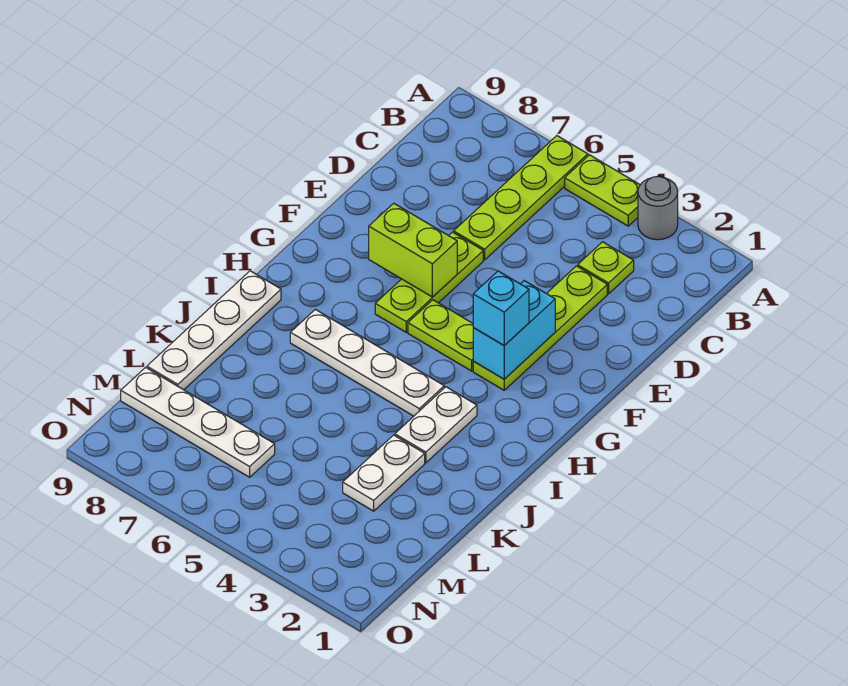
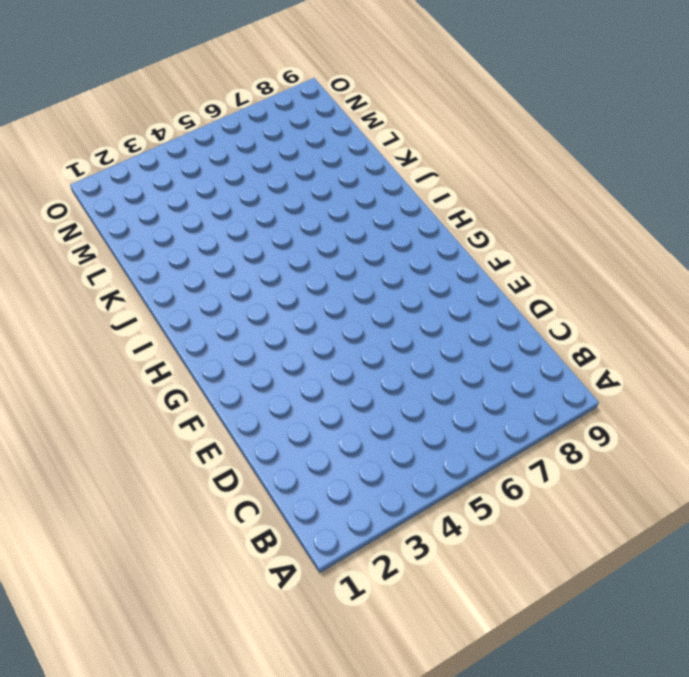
none -> grey round brick A3 level 1
none -> lime plate A4:A5 level 1
none -> lime plate A6:D6 level 1

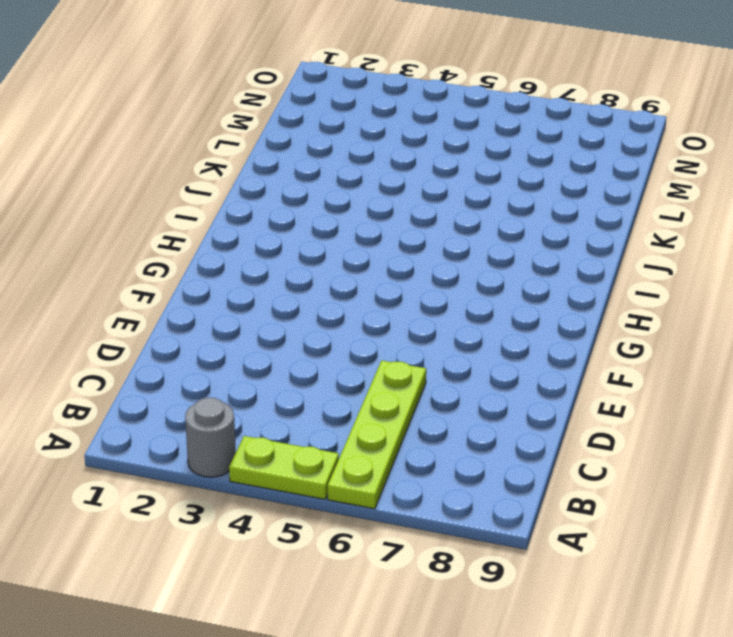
none -> lime plate C3 level 1
none -> lime plate D3:G3 level 1
none -> lime plate E6:G6 level 1

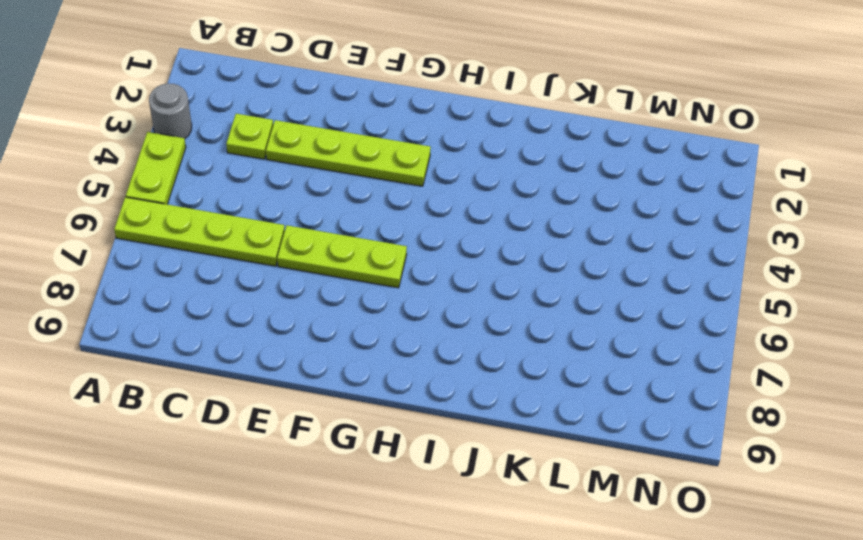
none -> lime plate G4:G5 level 1
none -> white plate I3:J3 level 1
none -> white plate I4:I7 level 1

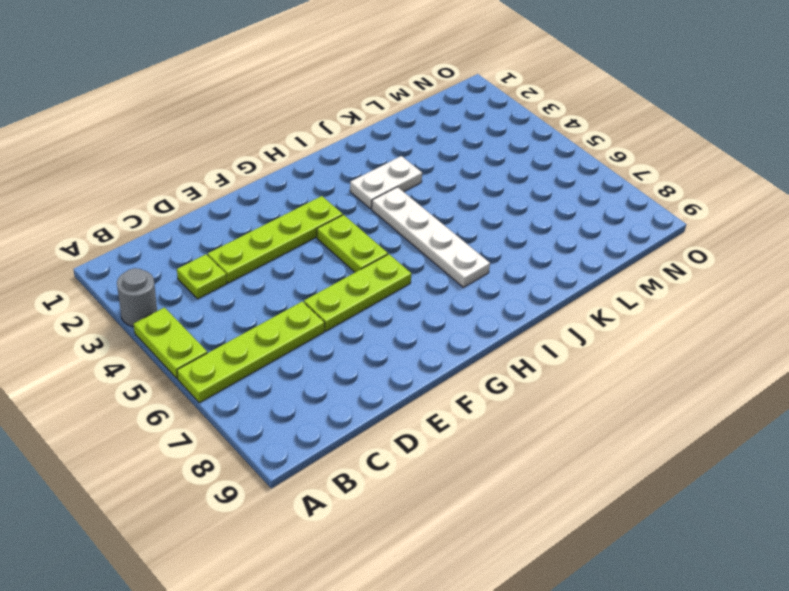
none -> white plate I9:L9 level 1
none -> white plate K3:L3 level 1
none -> white plate M6:M9 level 1

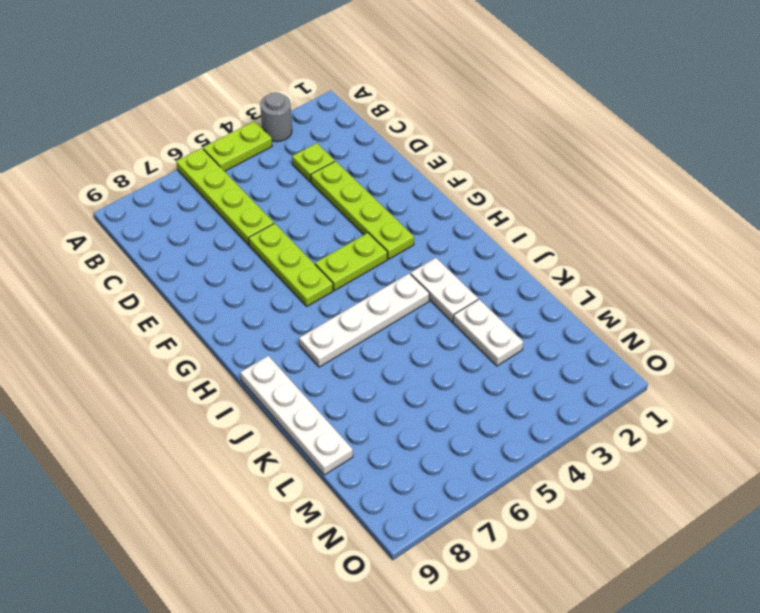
none -> white plate M6:M9 level 1
none -> cyan brick F3:G3 level 2
none -> lime brick F6:F7 level 2

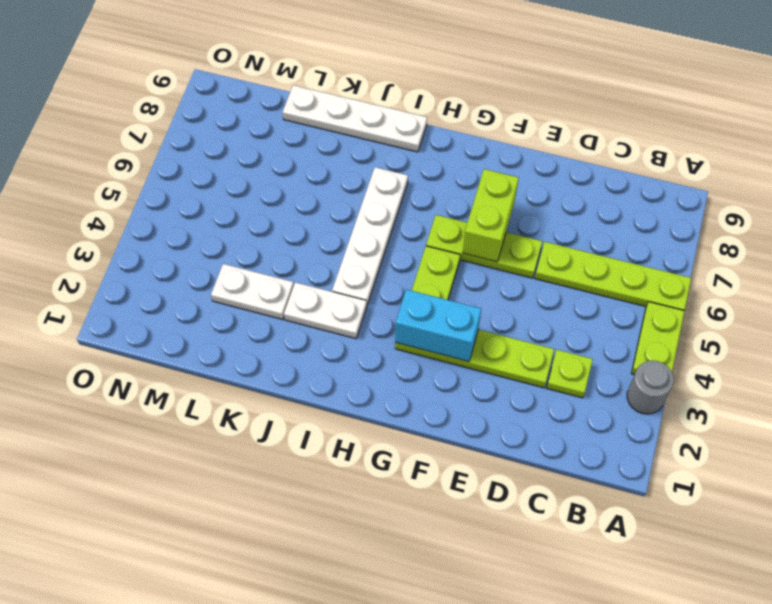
none -> white plate M6:M9 level 1
none -> cyan brick G3 level 3

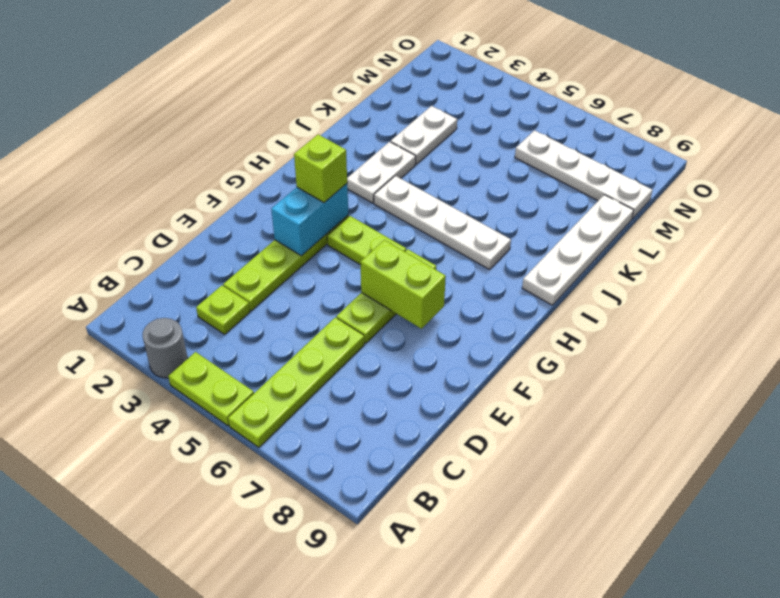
lime brick G3 level 3 -> cyan brick G3 level 3

